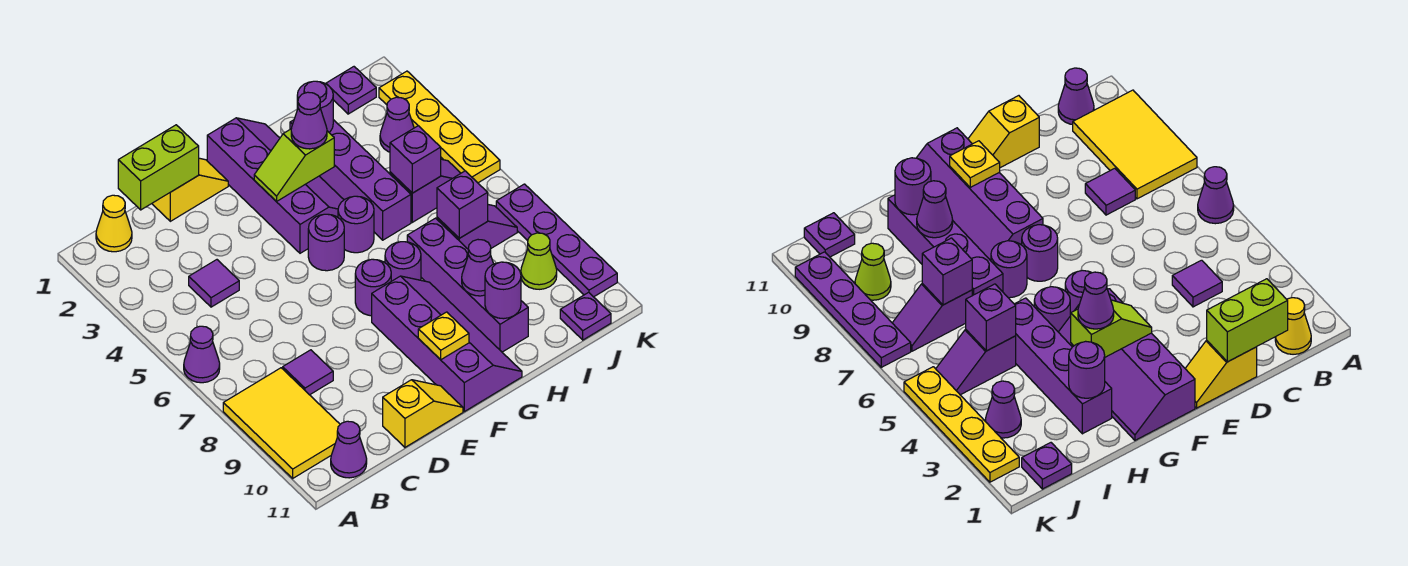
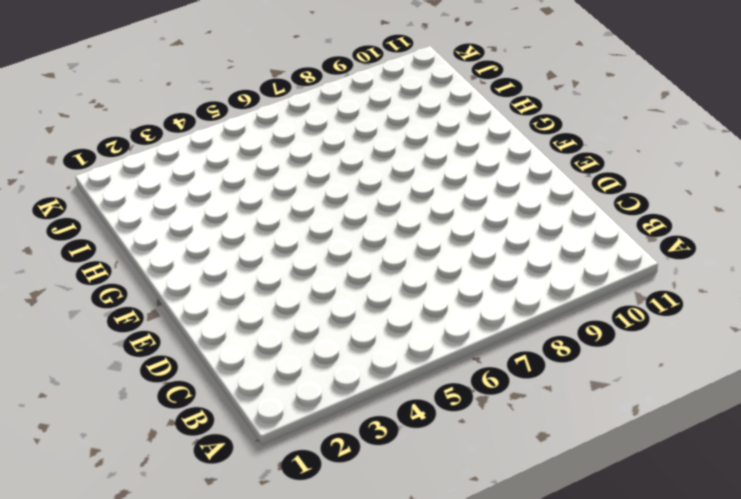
none -> purple cone A6 level 1
none -> yellow tile A8:B10 level 1
none -> yellow cone B1 level 1
none -> purple cone B11 level 1

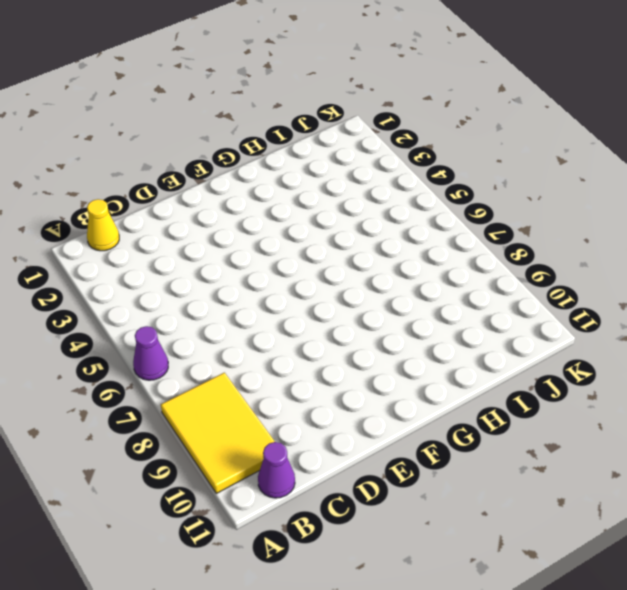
none -> purple tile C4 level 1
none -> purple tile C8 level 1
none -> yellow slope D1:E1 level 1 top D
none -> yellow slope D11:E11 level 1 top D

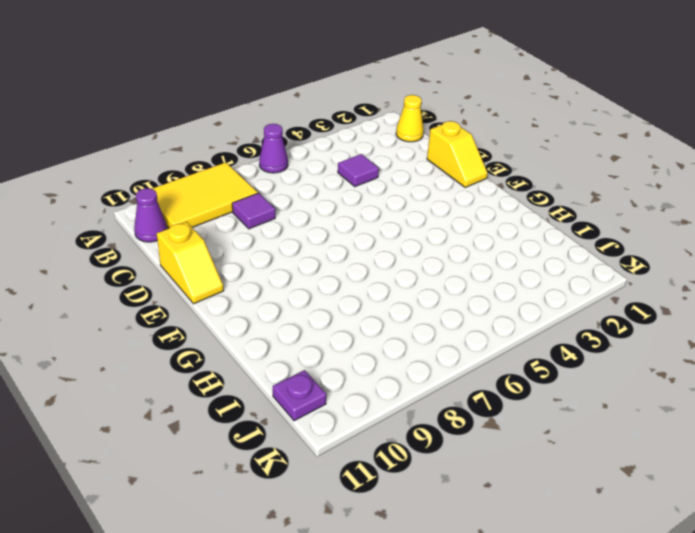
none -> purple slope F1:G4 level 1 top F
none -> purple round brick F5 level 1
none -> purple round brick F7 level 1
none -> purple slope F8:G11 level 1 top F

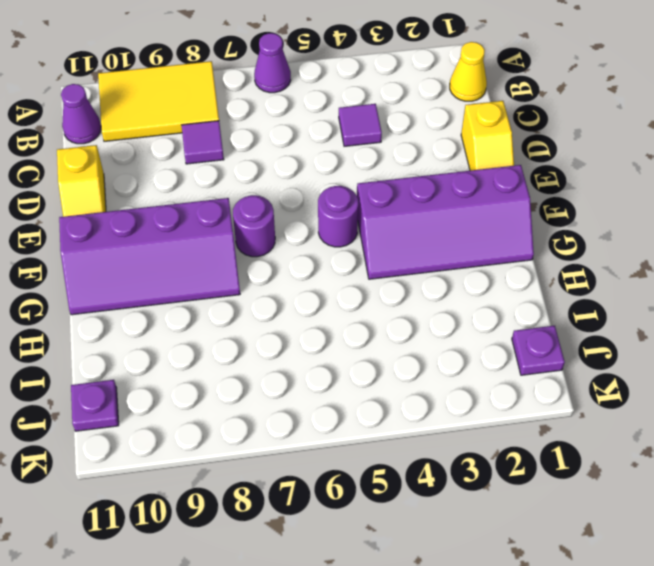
none -> purple round brick G5 level 1
none -> purple round brick G7 level 1
none -> purple brick H2:H5 level 1
none -> purple brick H7:H10 level 1

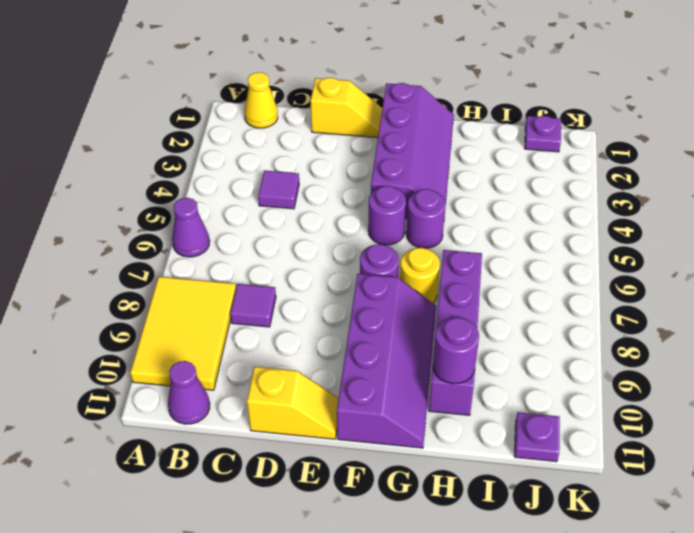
yellow round brick G7 level 1 -> purple round brick G7 level 1
none -> purple brick H2:H5 level 1
none -> purple slope I5:J5 level 1 top I
none -> purple slope I7:J7 level 1 top I
none -> purple cone J3 level 1

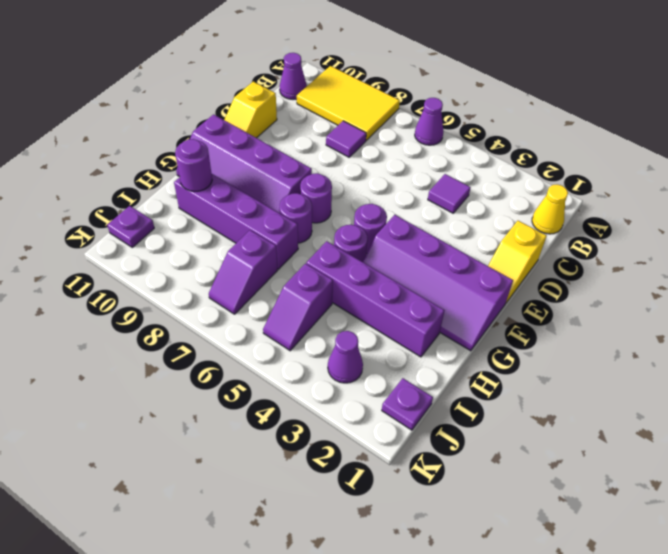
none -> lime cone J9 level 1
none -> yellow plate K2:K5 level 1
none -> purple plate K7:K10 level 1
none -> lime brick C1:D1 level 2

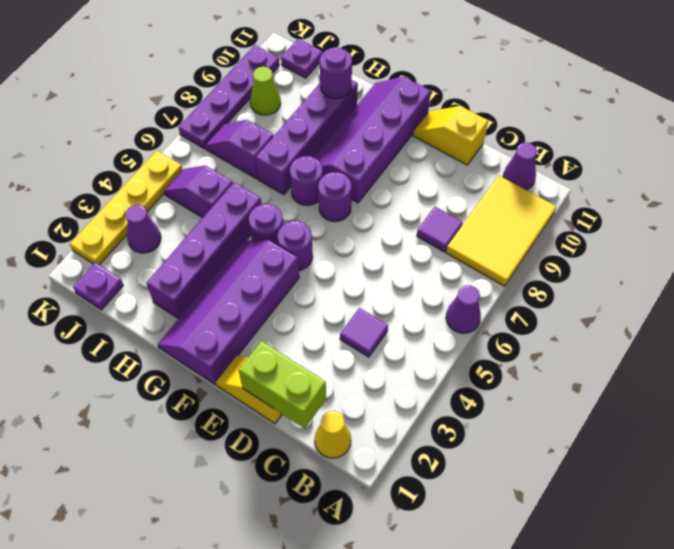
none -> lime slope F3:G3 level 2 top G
none -> yellow plate F10 level 2
none -> purple round brick H2 level 2
none -> purple cone H9 level 2

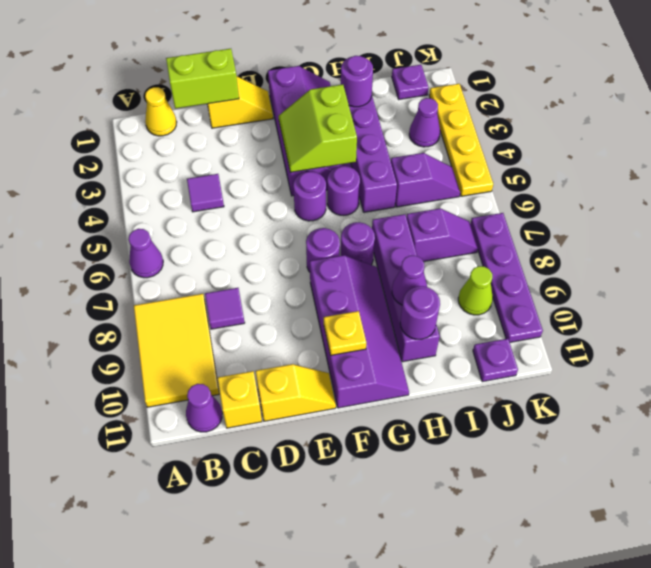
yellow brick C11 level 1 -> none
lime slope F3:G4 level 2 top G -> lime slope F3:G3 level 2 top G
none -> purple brick I5 level 2
none -> purple brick I7 level 2
none -> purple cone G3 level 3

